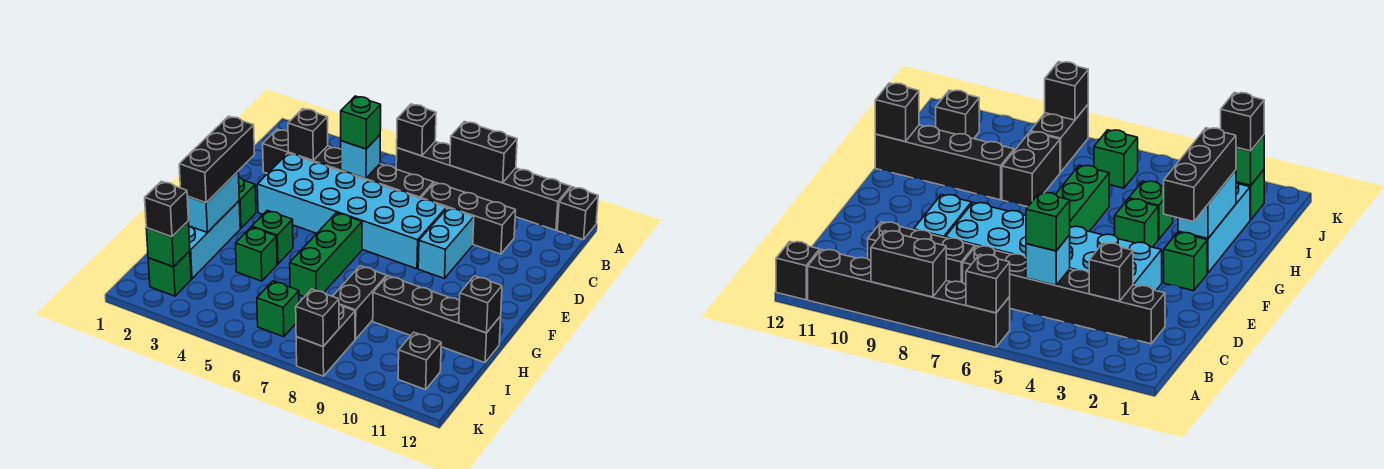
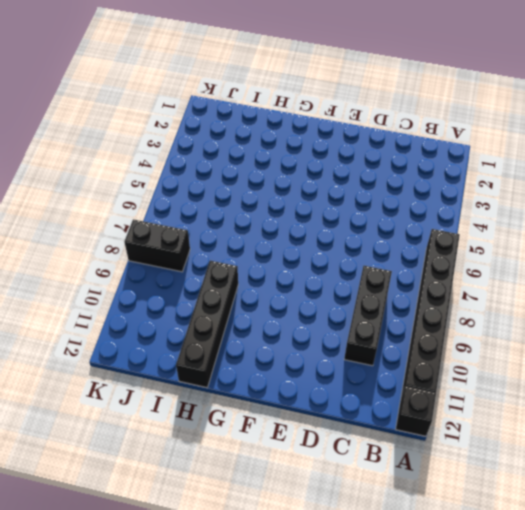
none -> black brick C2:C7 level 1
none -> cyan brick D3:E8 level 1
none -> cyan brick D9:E9 level 1

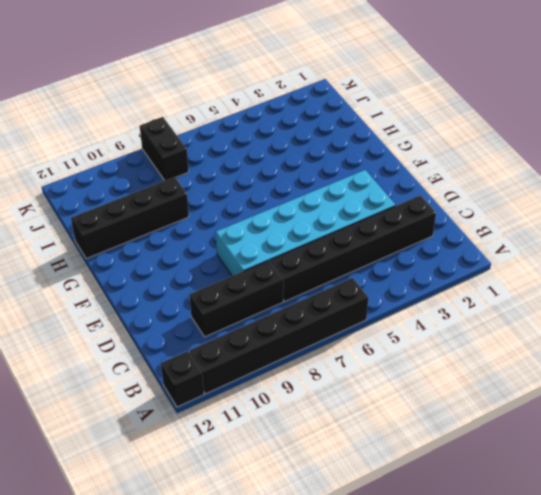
none -> cyan brick D9:E9 level 1
none -> green brick F2 level 1
none -> green brick F6:H6 level 1

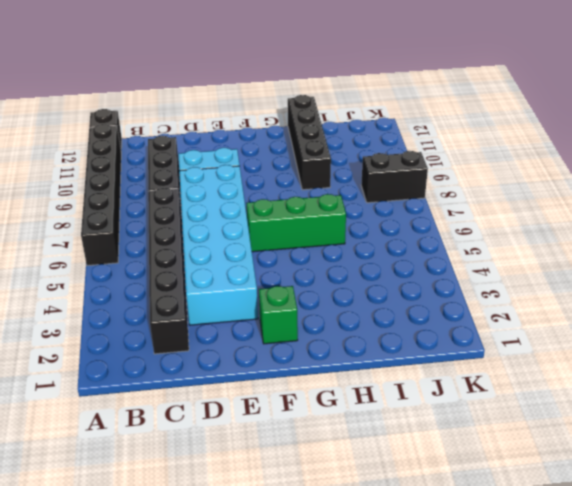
none -> cyan brick G2:I2 level 1
none -> green brick G4 level 1
none -> green brick H4 level 1

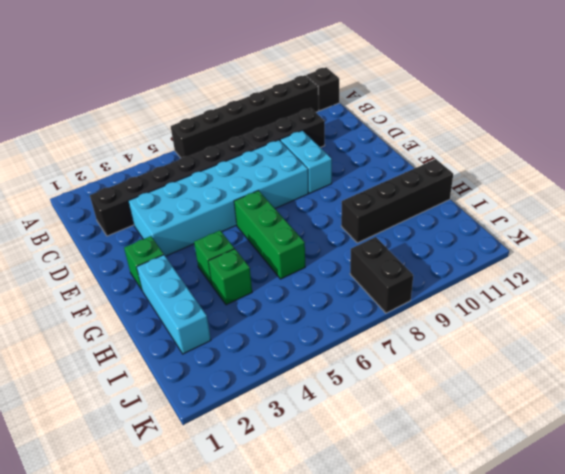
none -> black brick H8:I8 level 1
none -> green brick J2 level 1
none -> green brick J6 level 1

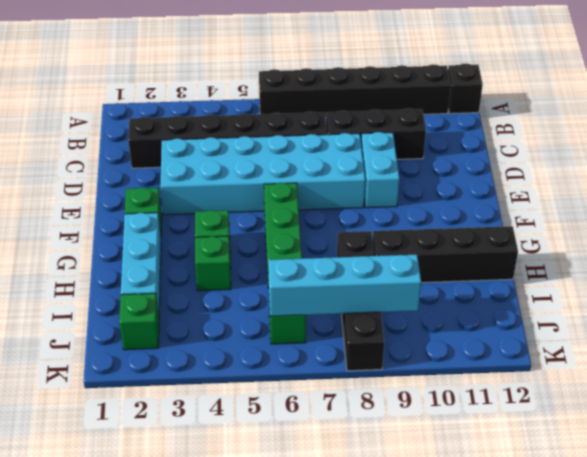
cyan brick J6:J9 level 2 -> none
none -> black brick J11 level 1
none -> black brick A6 level 2
none -> black brick A8:A9 level 2

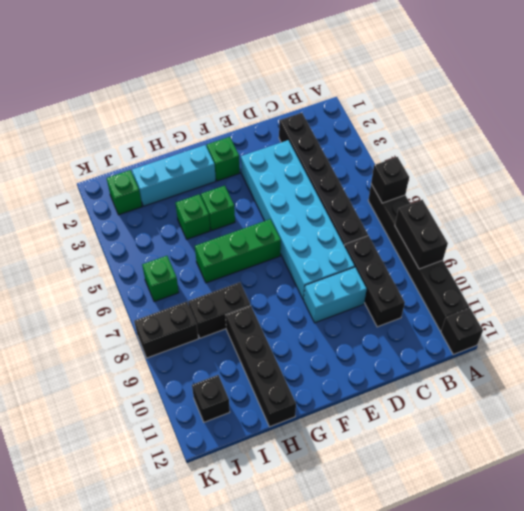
none -> black brick C3 level 2
none -> cyan brick C5 level 2
none -> cyan brick G2:H2 level 2

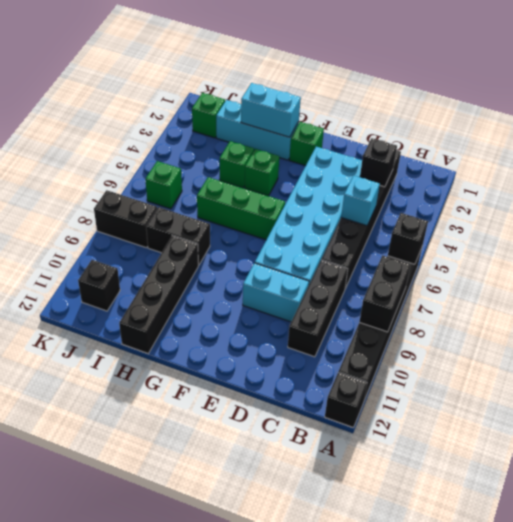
none -> black brick H12 level 2
none -> green brick J2 level 2
none -> black brick K8 level 2

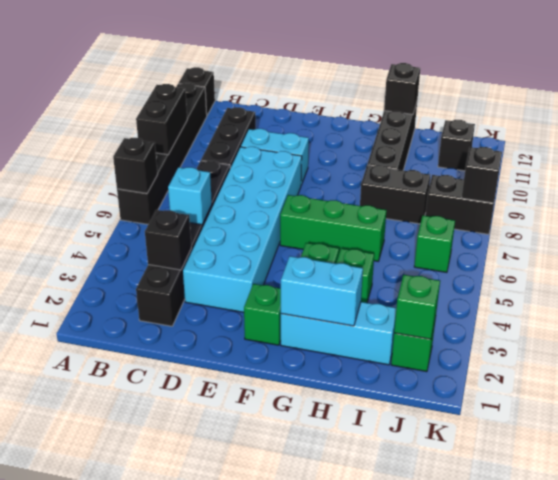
none -> green brick C5 level 3
none -> black brick F2:H2 level 3
none -> black brick J2 level 3

